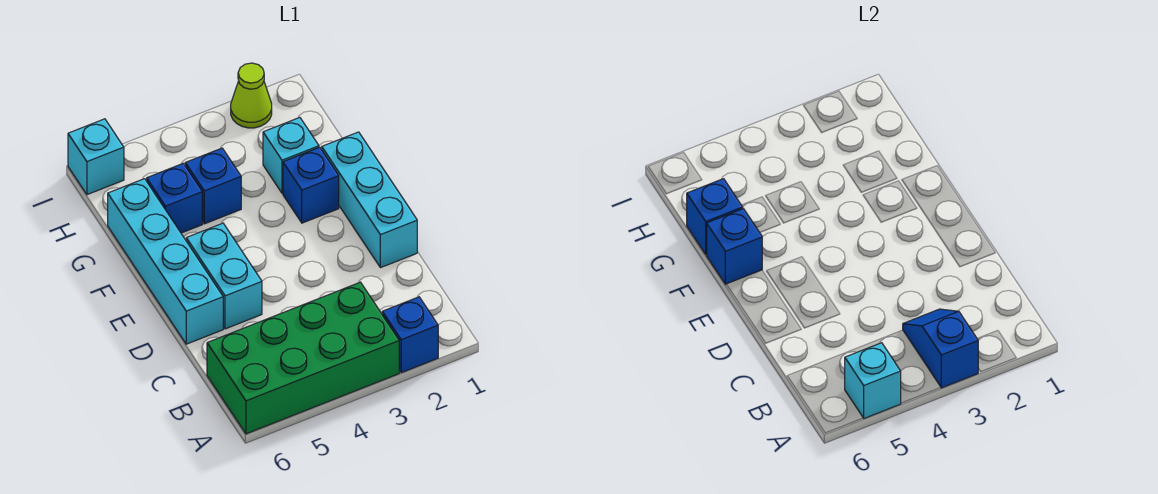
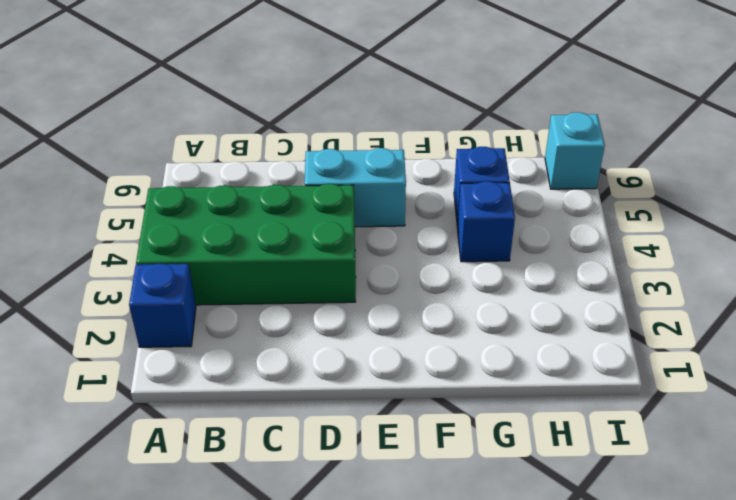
green brick A3:D4 level 1 -> green brick A3:B6 level 1
none -> cyan brick D1:F1 level 1
none -> cyan brick D6:G6 level 1
none -> blue brick F2 level 1

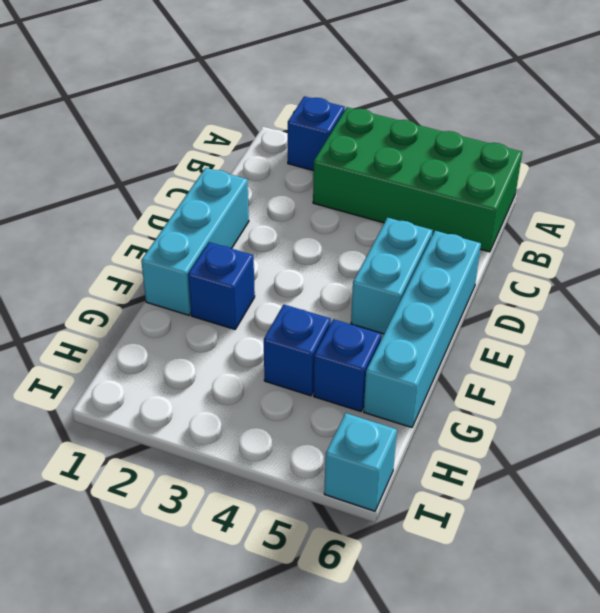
none -> cyan brick G2 level 1
none -> lime cone I2 level 1
none -> blue slope A3:B3 level 2 top A

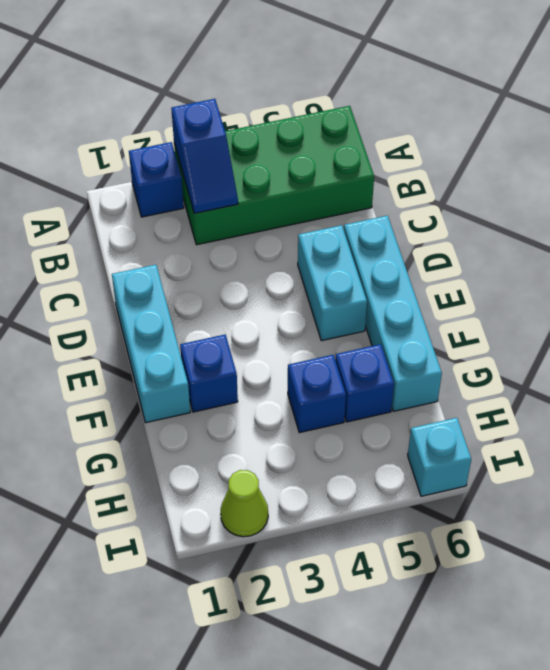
none -> cyan brick G2 level 1
none -> cyan brick A5 level 2
none -> blue brick F6 level 2

